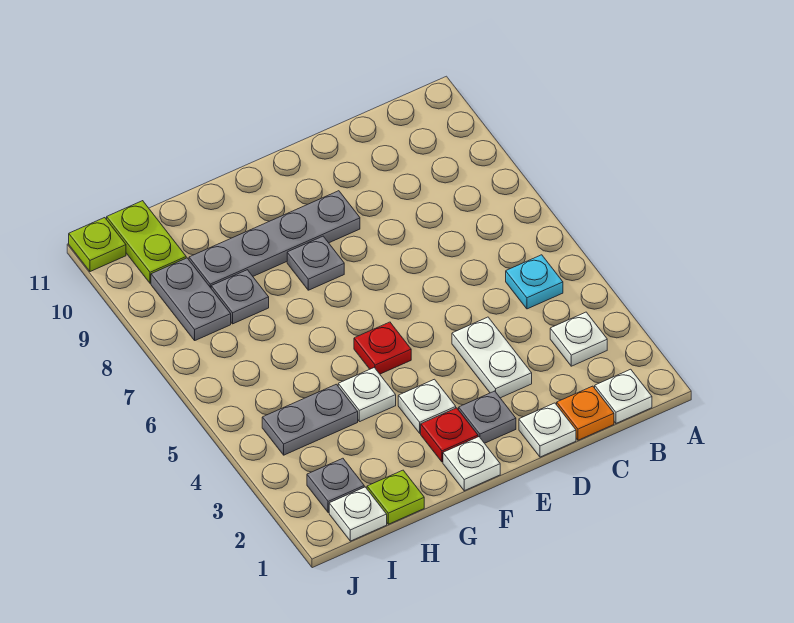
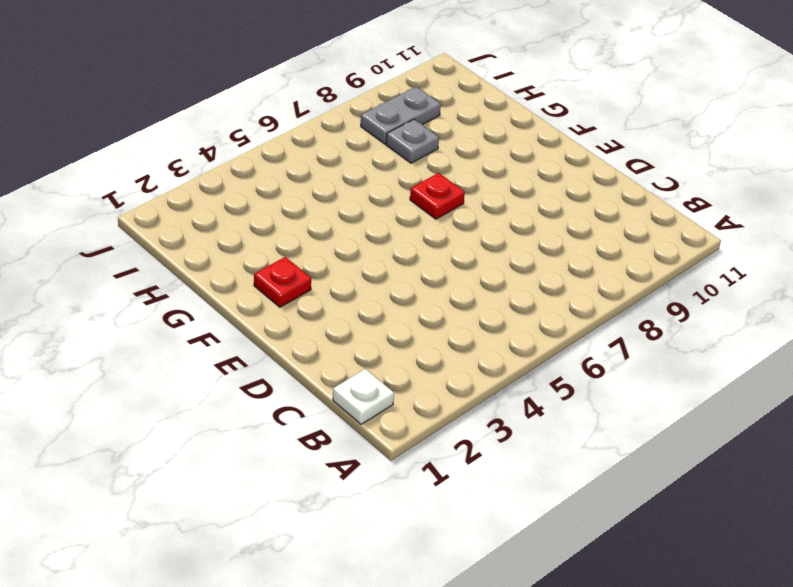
red plate F7 level 1 -> red plate F5 level 1
none -> white plate B3 level 1
none -> cyan plate B5 level 1
none -> orange plate C1 level 1

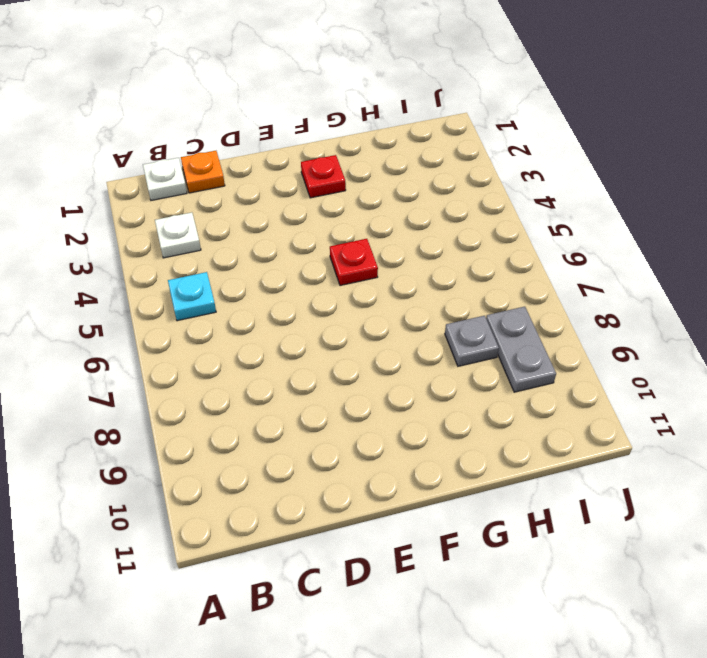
none -> white plate D1 level 1
none -> white plate D3:D4 level 1
none -> grey plate E2 level 1

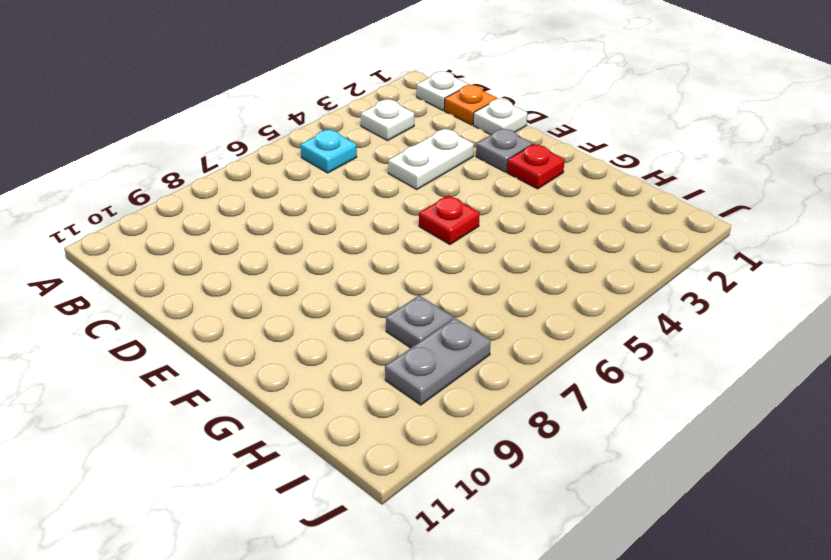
none -> grey plate E9:H9 level 1
none -> white plate F1 level 1
none -> white plate F3 level 1

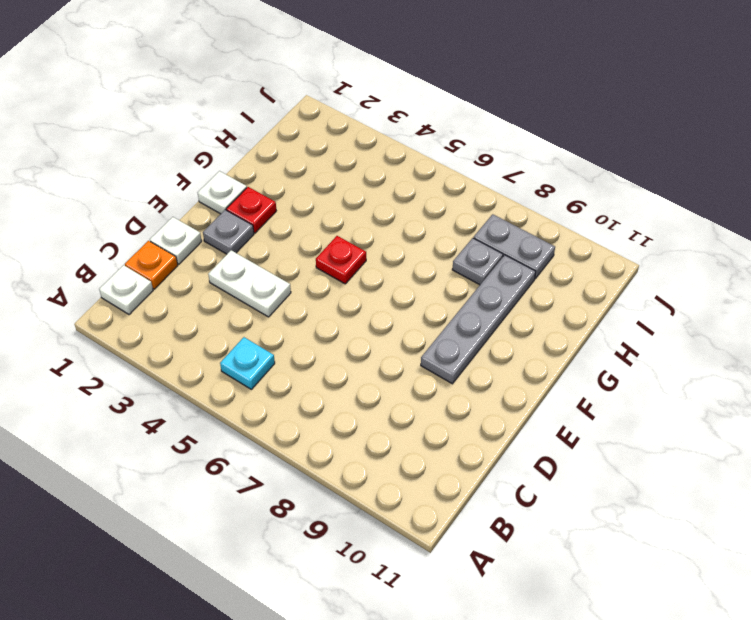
none -> white plate B3 level 1
none -> white plate F3 level 1
none -> grey plate F8 level 1

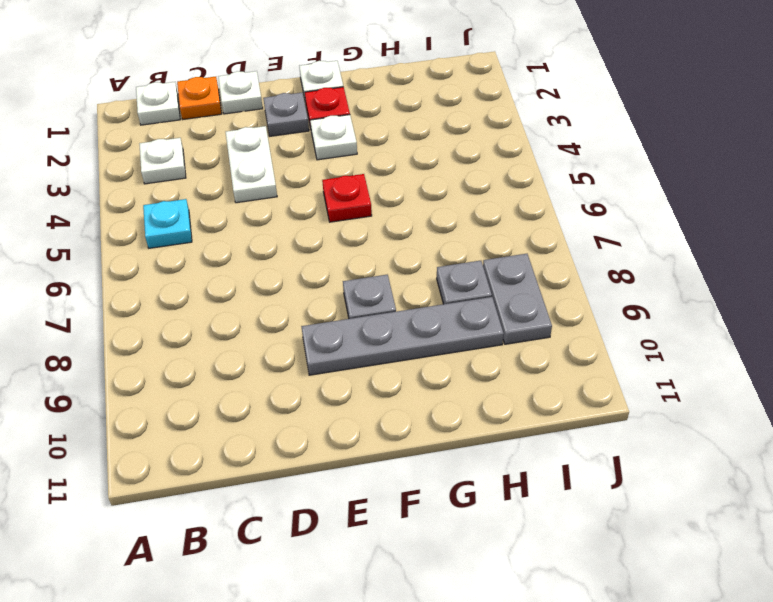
none -> white plate G4 level 1
none -> lime plate H1 level 1
none -> grey plate H4:I4 level 1

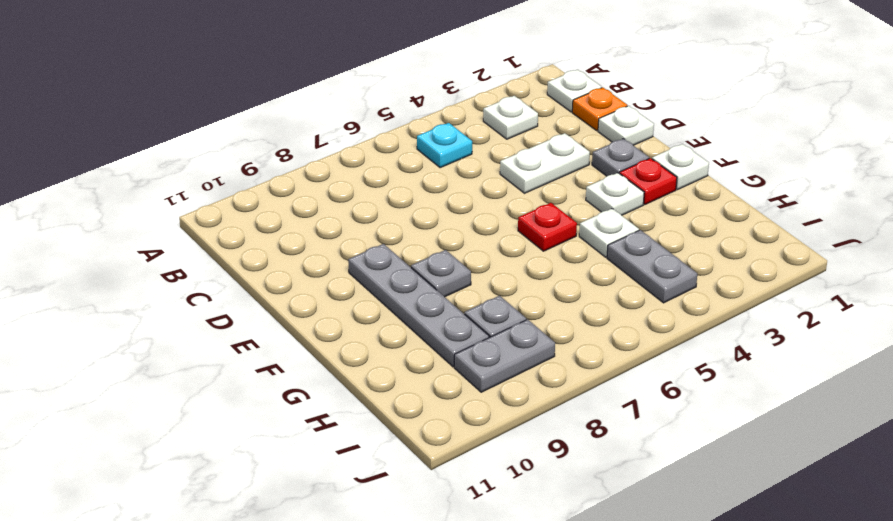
none -> lime plate H1 level 1
none -> white plate I1 level 1
none -> grey plate I2 level 1

